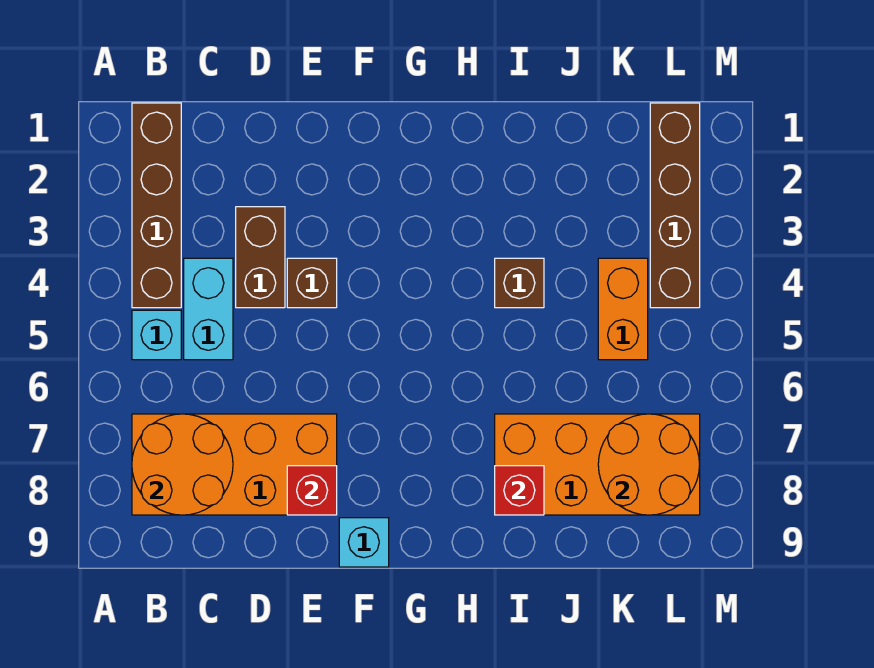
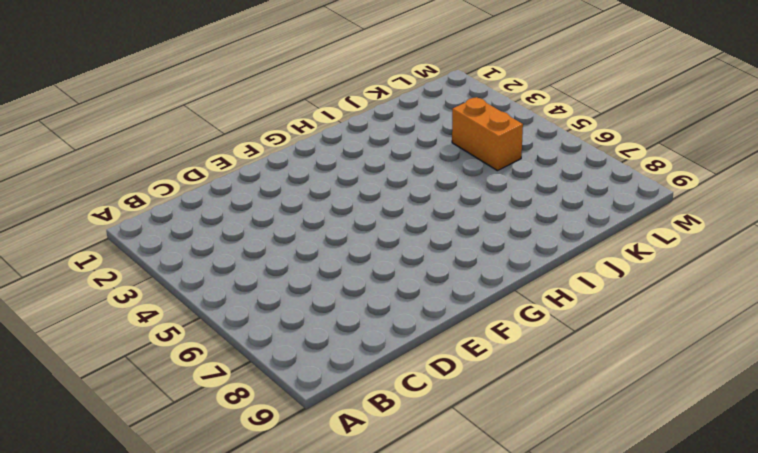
none -> brown brick B1:B4 level 1
none -> cyan brick B5 level 1
none -> orange brick B7:E8 level 1

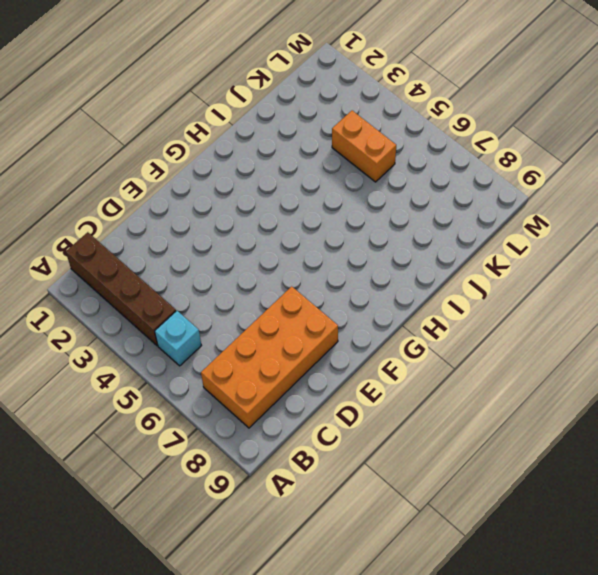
none -> cyan brick C4:C5 level 1
none -> brown brick D3:D4 level 1
none -> brown brick E4 level 1

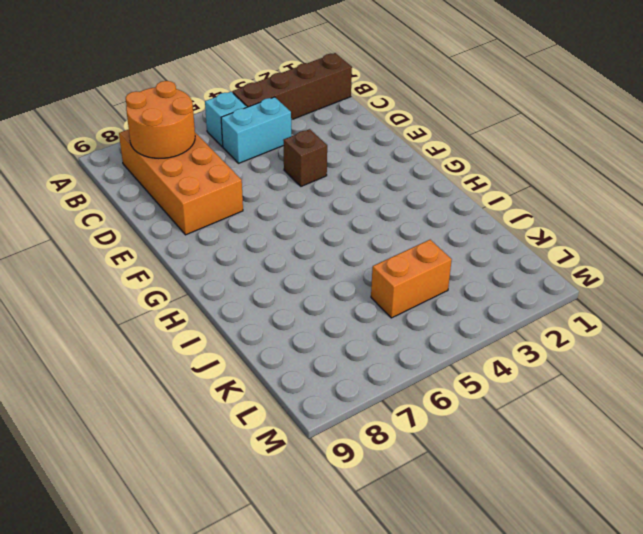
none -> brown brick D3:D4 level 1
none -> cyan brick F9 level 1
none -> brown brick I4 level 1

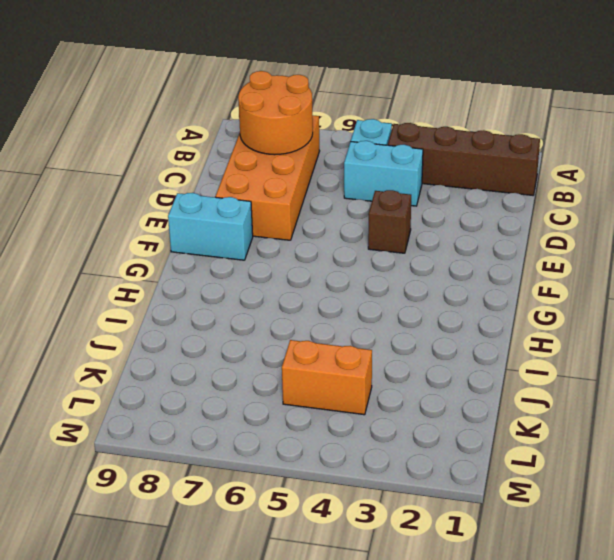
cyan brick F8:F9 level 1 -> cyan brick F9 level 1
none -> brown brick D3:D4 level 1
none -> brown brick I4 level 1
none -> orange brick I7:L8 level 1

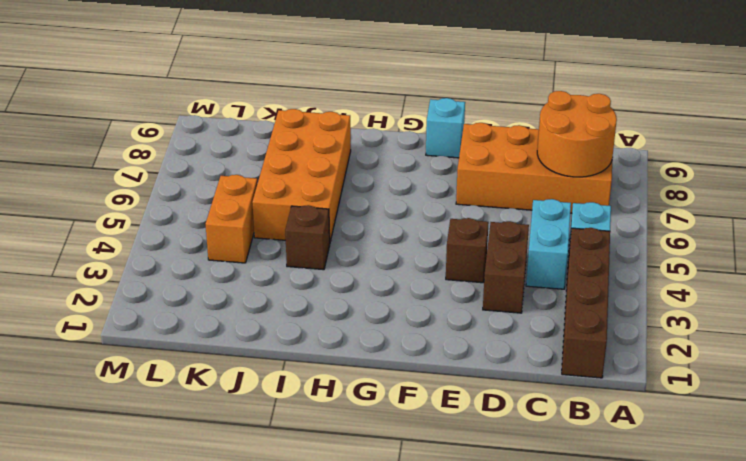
orange brick I5:J8 level 1 -> orange brick I7:L8 level 1
none -> brown brick L1:L4 level 1
none -> red brick E8 level 2
none -> red brick I8 level 2

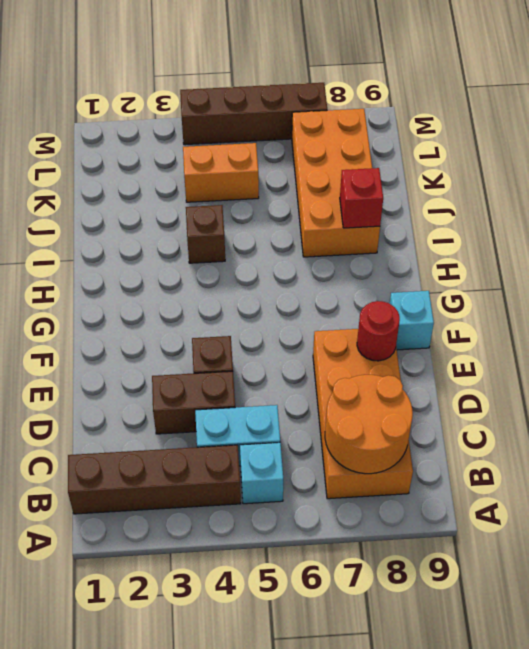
red round brick E8 level 2 -> red brick E8 level 2
brown brick M4:M7 level 1 -> brown brick L1:L4 level 1
none -> orange round brick K7:L8 level 2

